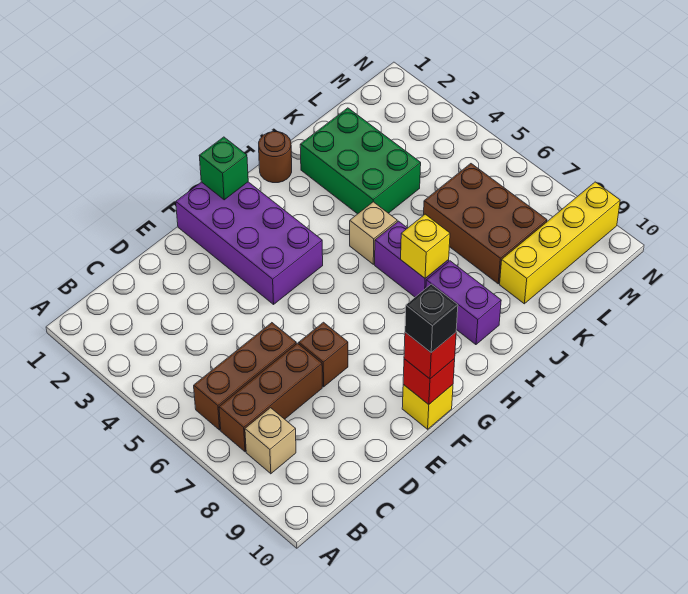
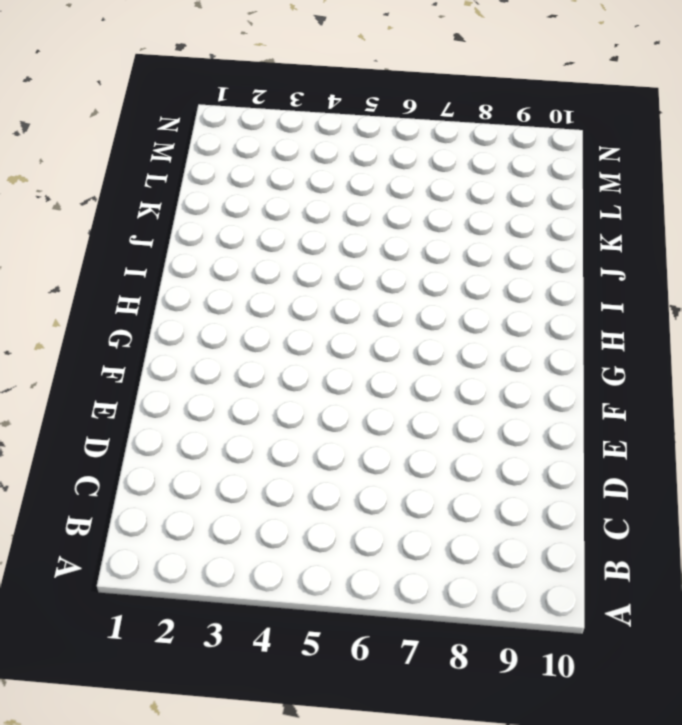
none -> brown brick B6:D6 level 1
none -> brown brick B7:D7 level 1
none -> tan brick B8 level 1

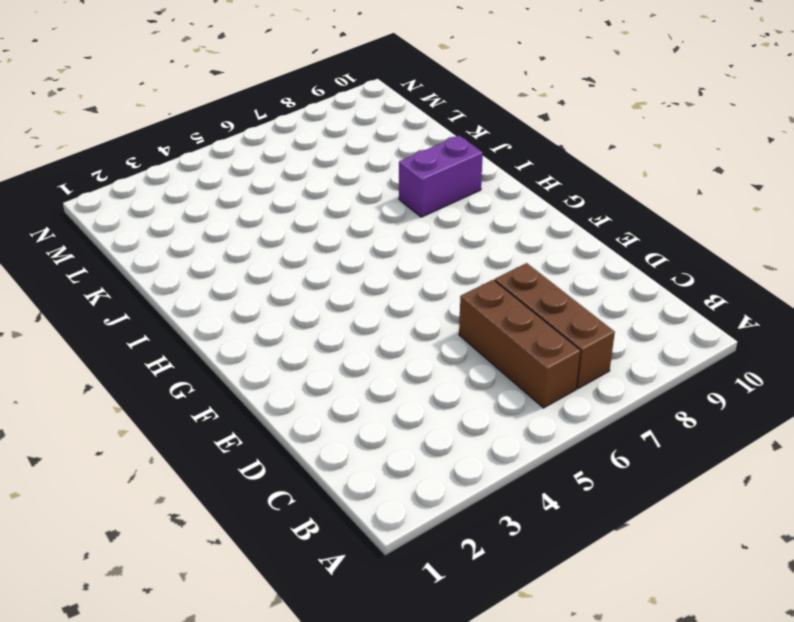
none -> tan brick B8 level 1
none -> brown brick E7 level 1
none -> purple brick F1:G4 level 1

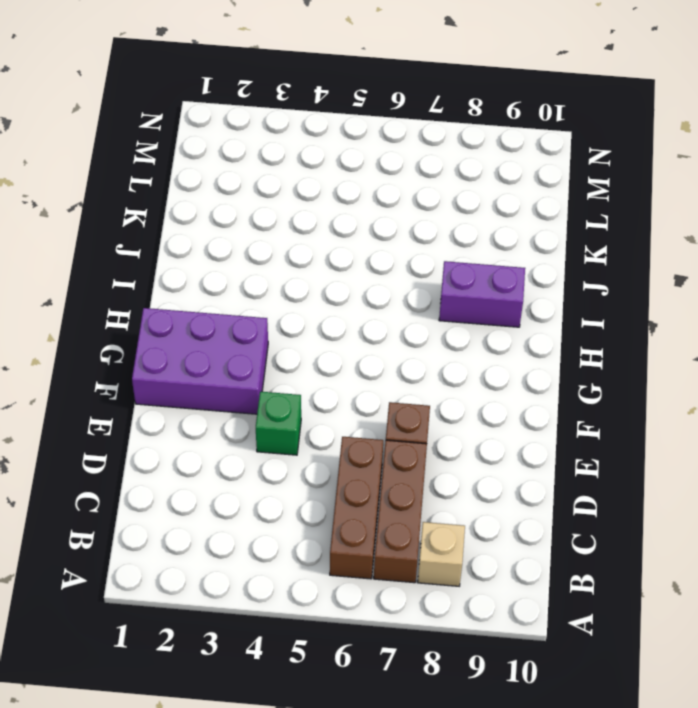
green brick E4 level 1 -> green brick G1 level 2
purple brick F1:G3 level 1 -> purple brick F1:G4 level 1
none -> yellow brick F10 level 1
none -> brown round brick I1 level 1
none -> tan brick I5 level 1

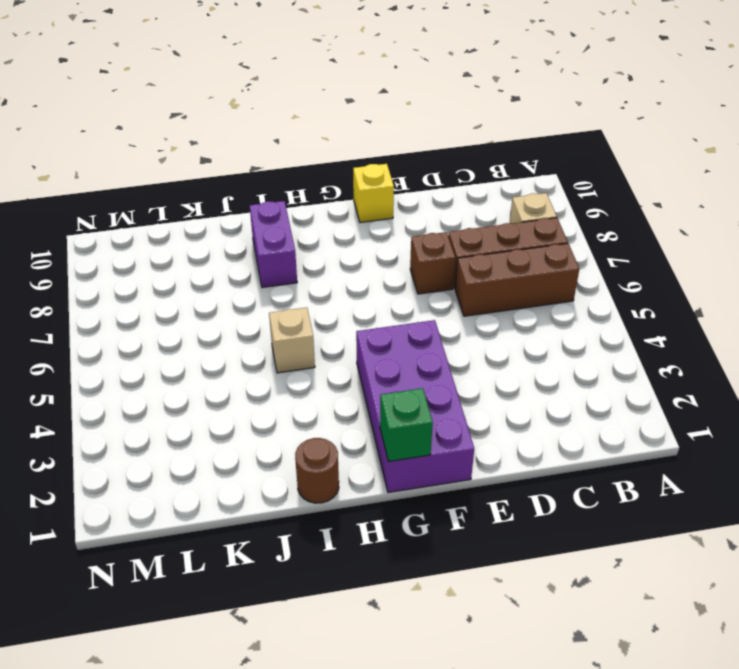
none -> purple brick I6:I7 level 1
none -> green brick J2:K4 level 1
none -> brown brick K6:L8 level 1

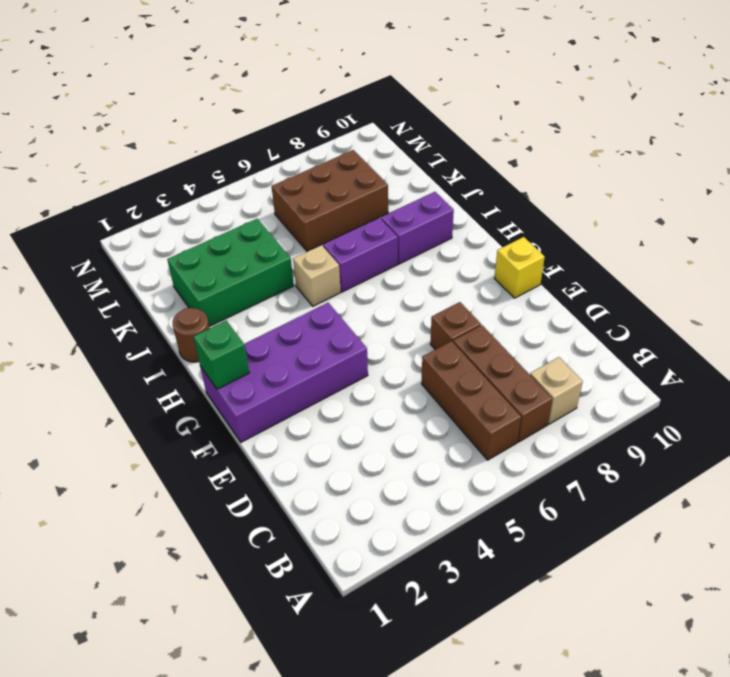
none -> yellow brick K9:N9 level 1
none -> red brick F10 level 2
none -> yellow brick I7 level 2

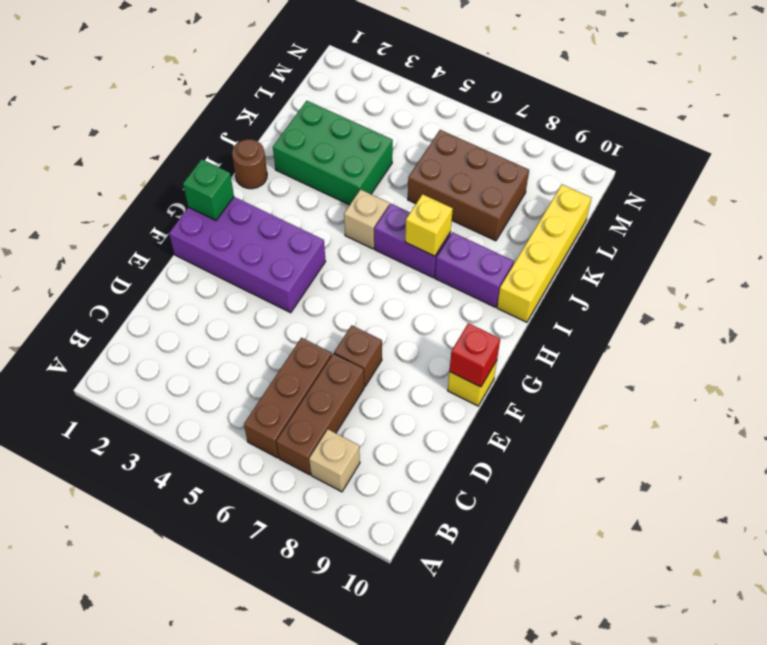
yellow brick I10:L10 level 1 -> yellow brick K9:N9 level 1
none -> red brick F10 level 3
none -> black brick F10 level 4

